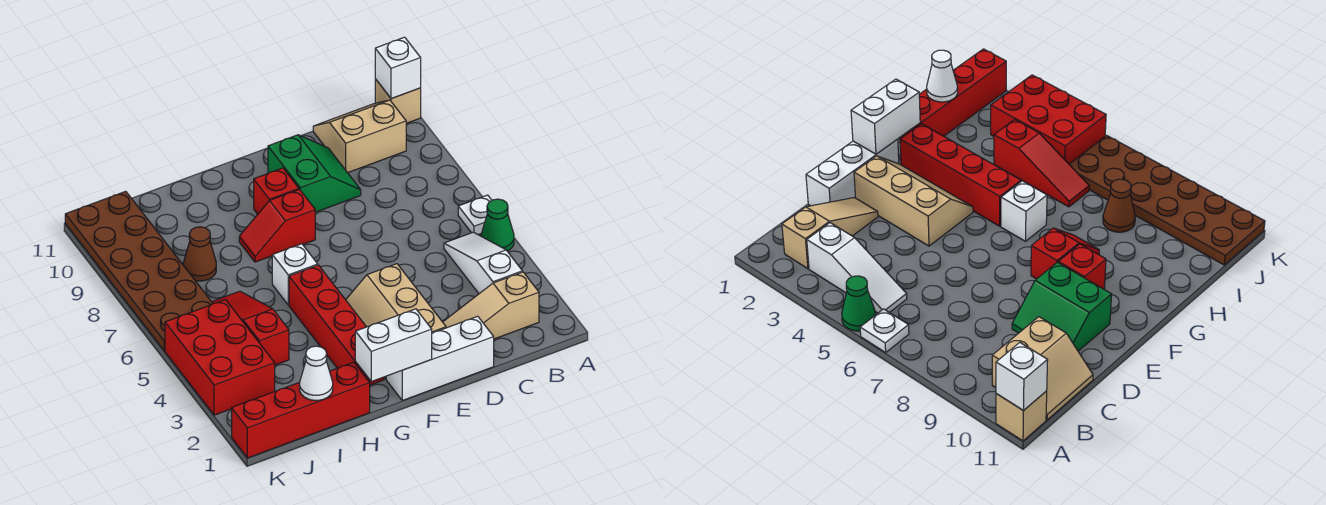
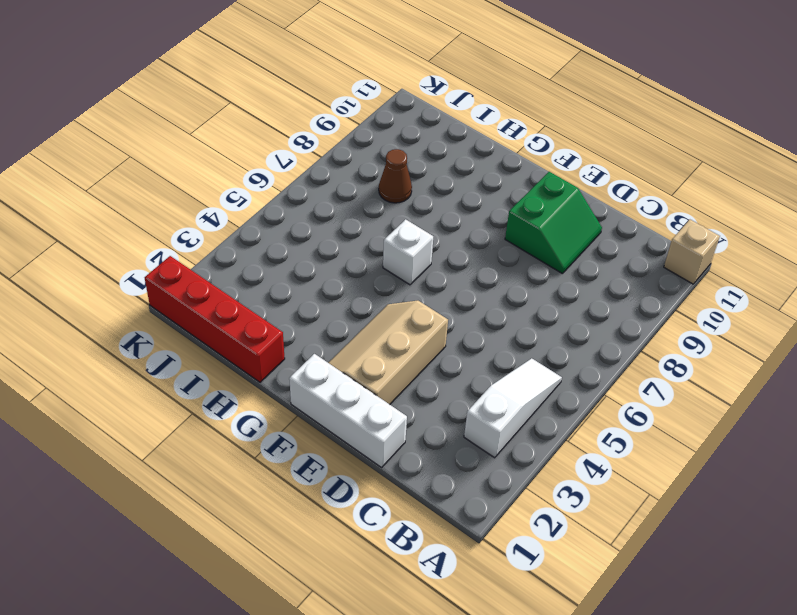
none -> green cone A5 level 1
none -> white plate A6 level 1
none -> tan slope B2:D2 level 1 top B

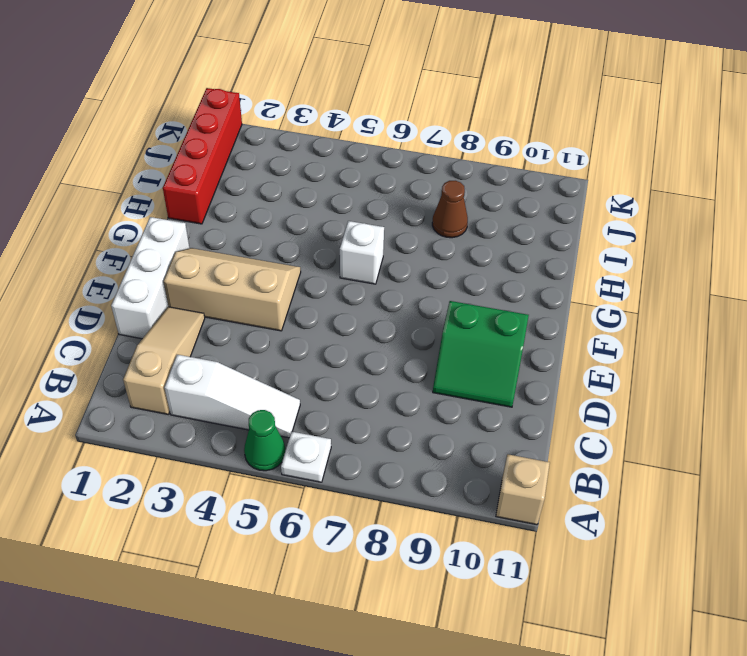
none -> tan slope B10:C11 level 1 top 10
none -> red slope F8:G8 level 1 top F
none -> red brick F9 level 1

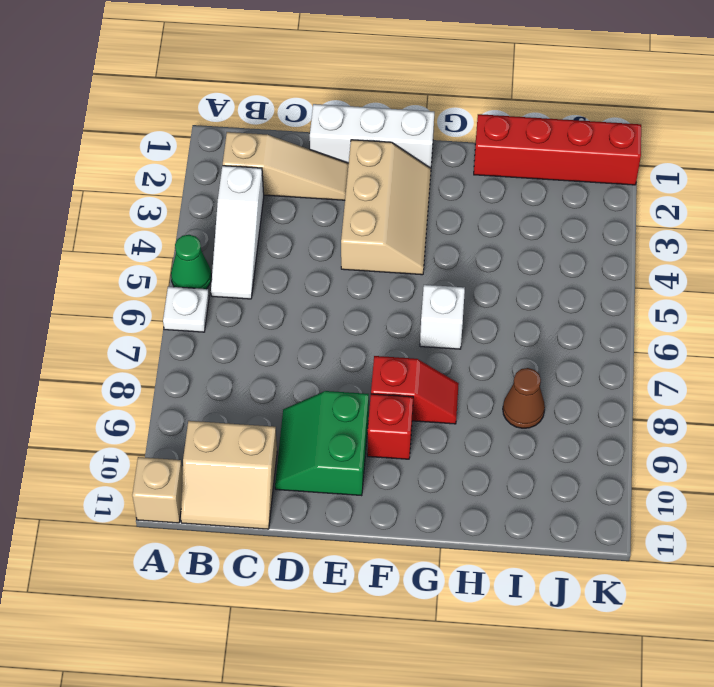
none -> red brick G2:G5 level 1
none -> red slope I4:I6 level 1 top 4
none -> red brick J3:K5 level 1

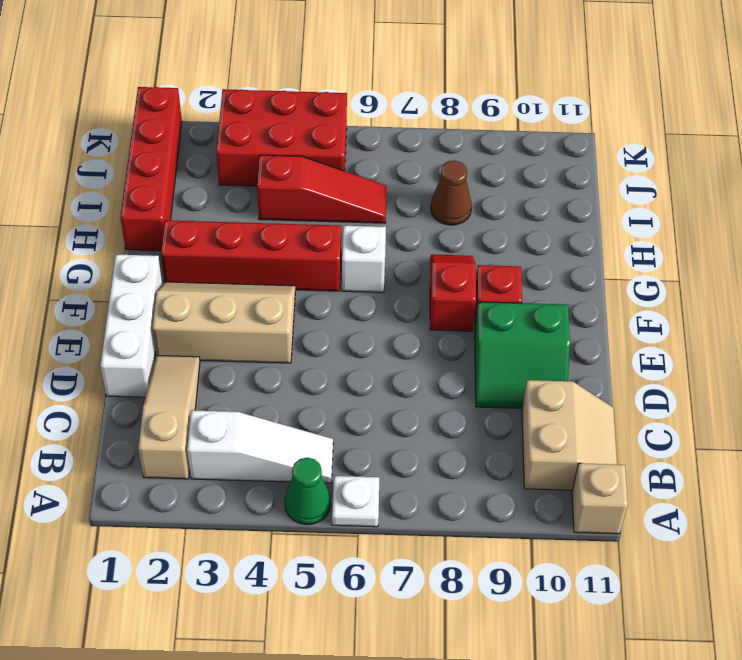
none -> brown plate J6:K11 level 1
none -> white brick A11 level 2
none -> white brick F1:G1 level 2

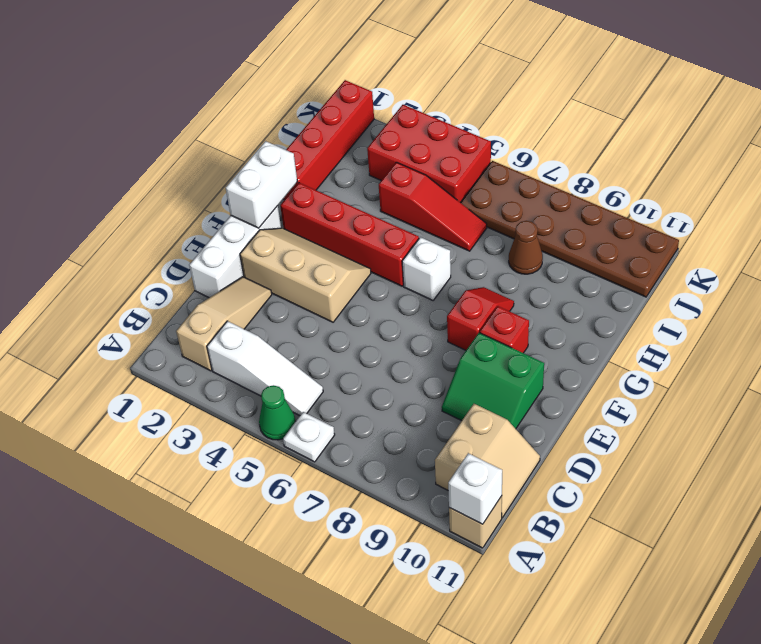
none -> white cone I1 level 2

